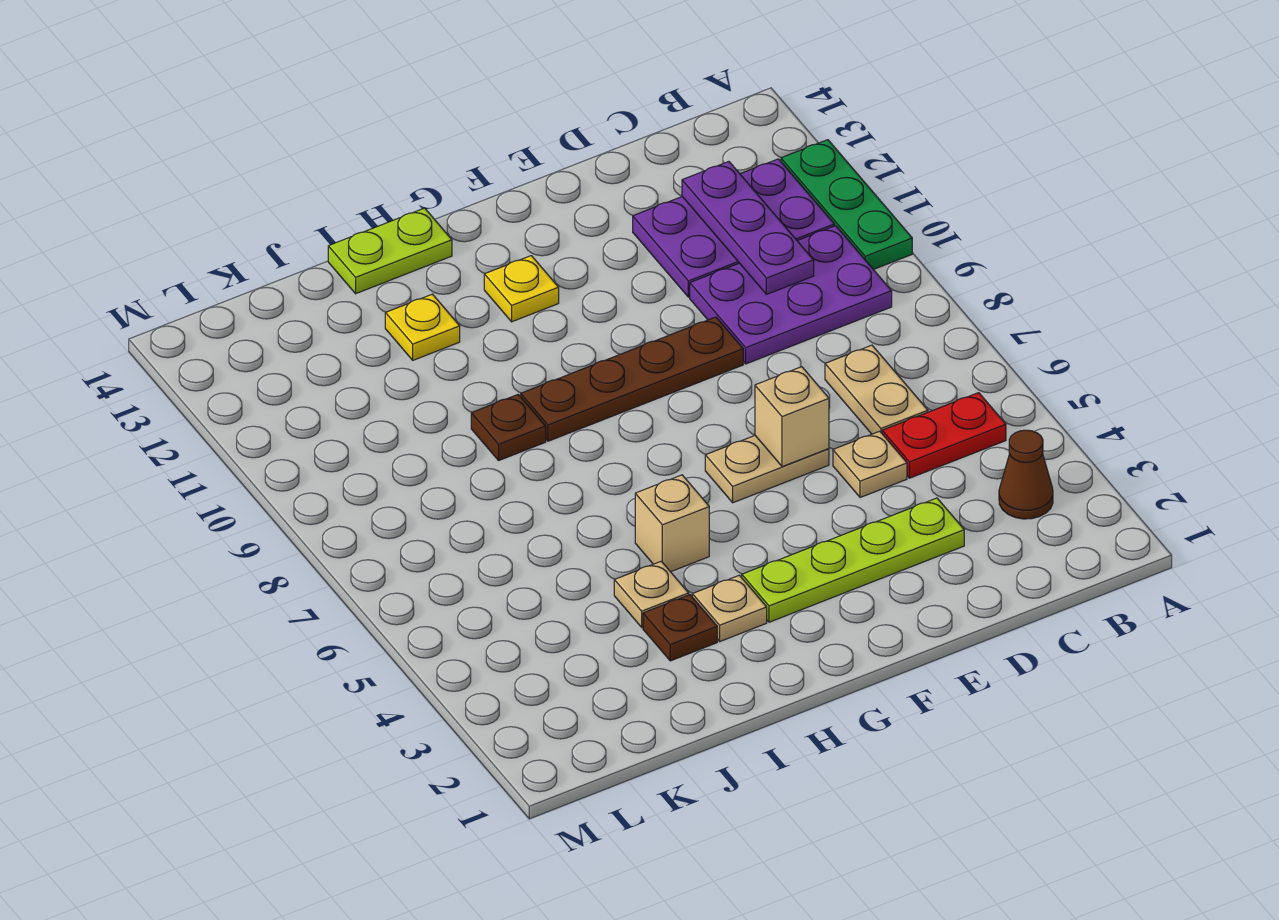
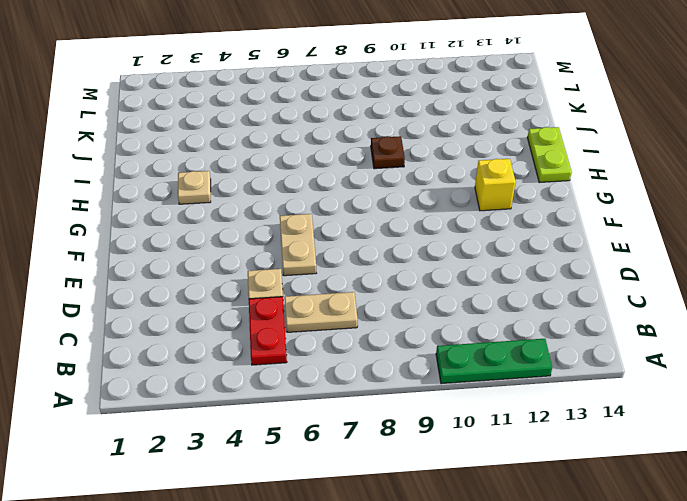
yellow brick G12 level 1 -> yellow plate G12 level 1
none -> brown cone B3 level 1
none -> purple plate B9:D10 level 1
none -> purple plate B11:D12 level 1

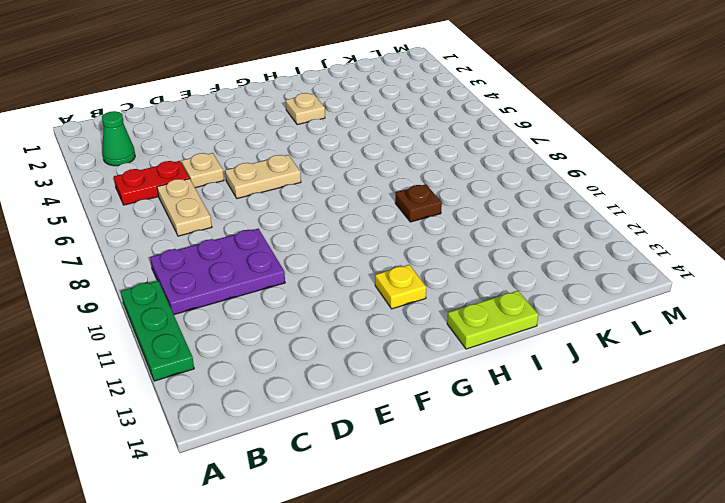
green cone B3 level 1 -> brown cone B3 level 1
none -> purple plate B11:D12 level 1
none -> lime plate D3:G3 level 1
none -> brown plate E9:H9 level 1

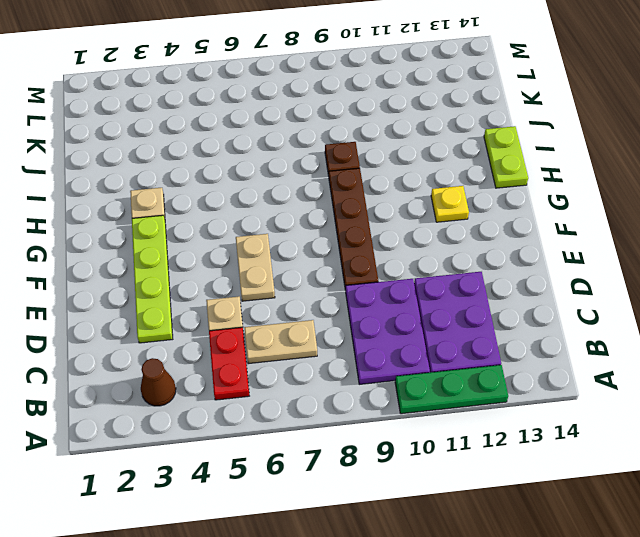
none -> tan brick H5 level 1
none -> brown plate I3 level 1
none -> tan plate I4 level 1

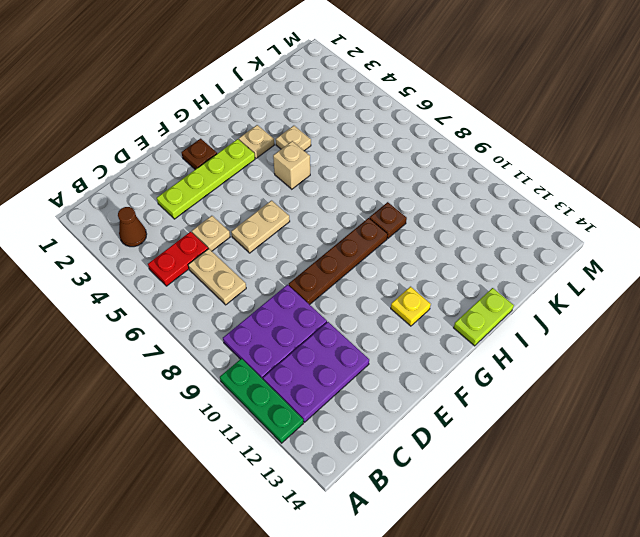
brown plate F2 level 1 -> brown plate I3 level 1
none -> yellow plate I12 level 1
none -> purple plate C10:C12 level 2
none -> tan brick E6 level 2

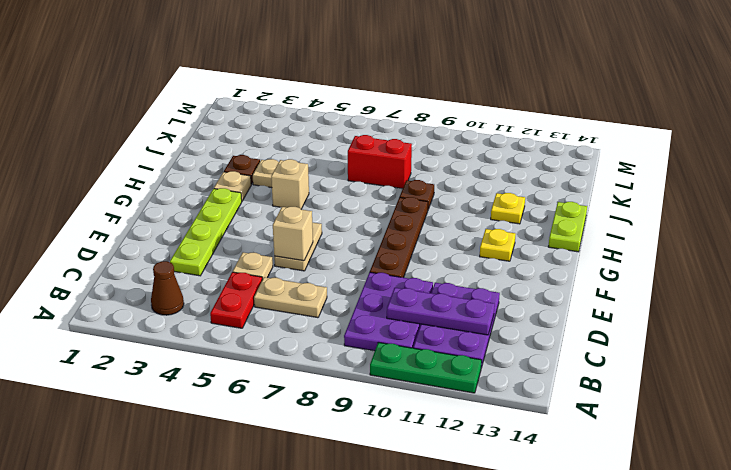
red brick J7:J8 level 1 -> none

